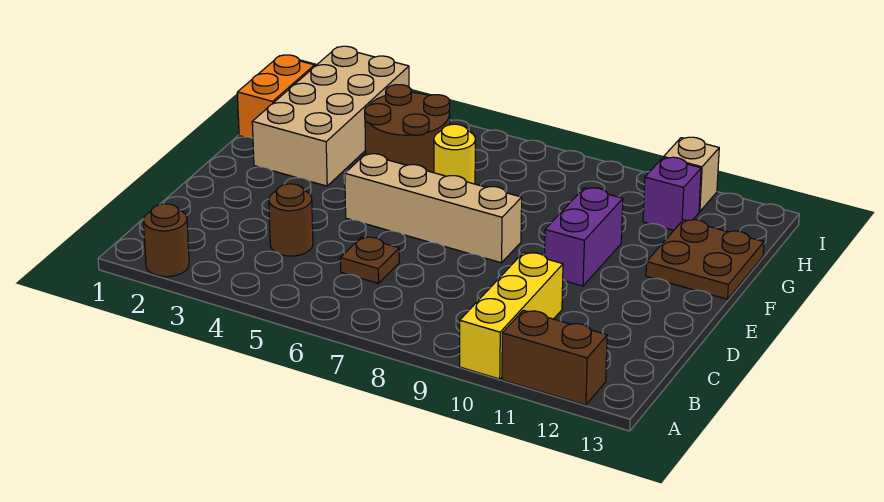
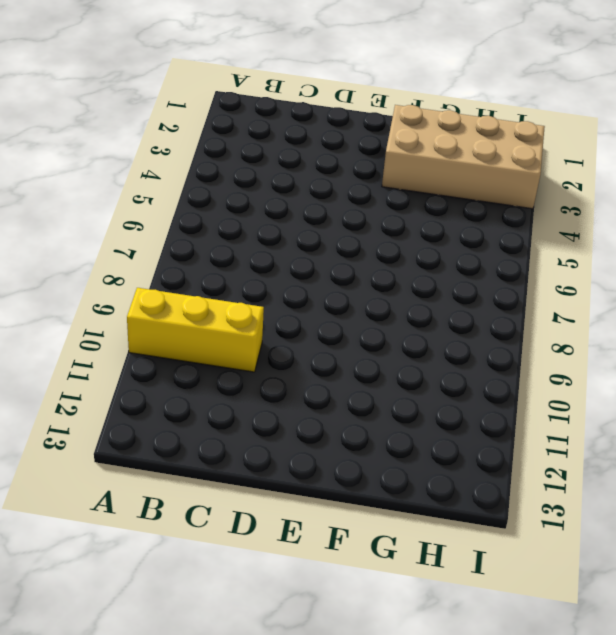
none -> brown round brick A2 level 1
none -> brown brick A11:A12 level 1
none -> brown round brick C4 level 1

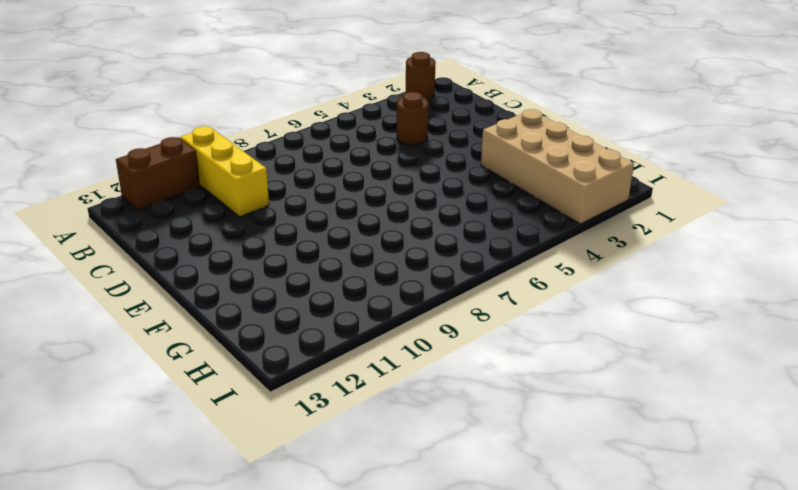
none -> brown plate C6 level 1
none -> tan brick E5:E8 level 1
none -> purple brick E10:F10 level 1

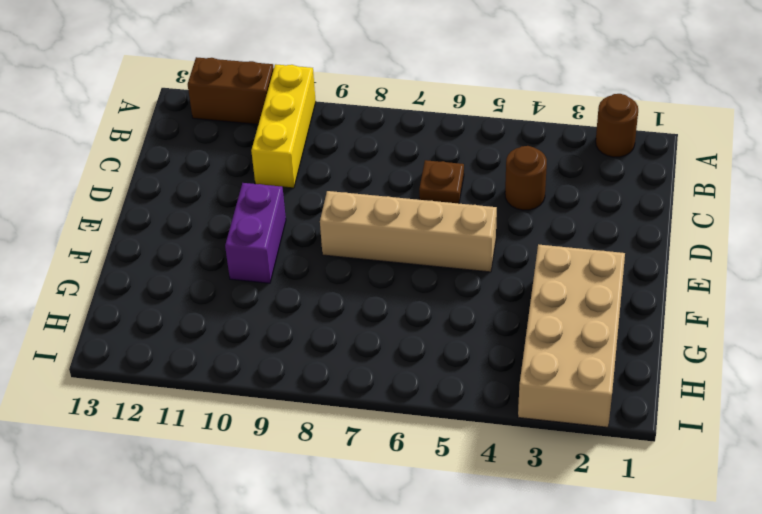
none -> brown plate F12:G13 level 1
none -> orange brick G1:H1 level 1
none -> brown round brick G4:H5 level 1

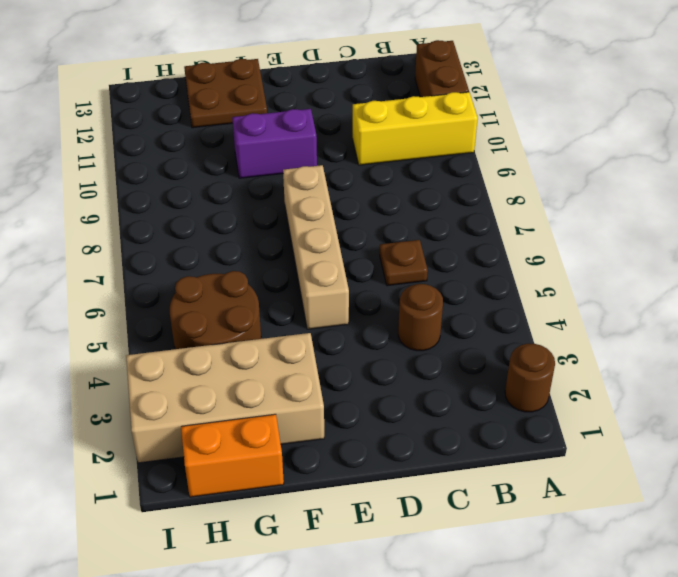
none -> yellow round brick G6 level 1
none -> purple brick H11 level 1
none -> tan brick I11 level 1

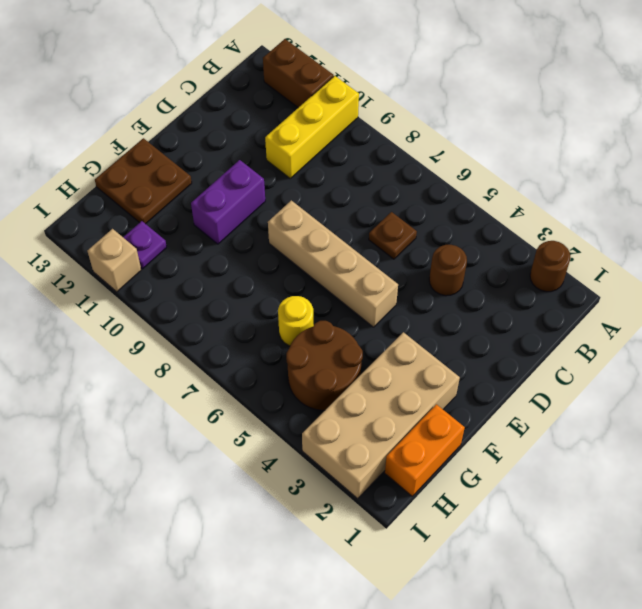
purple plate H11 level 1 -> purple brick H11 level 1

